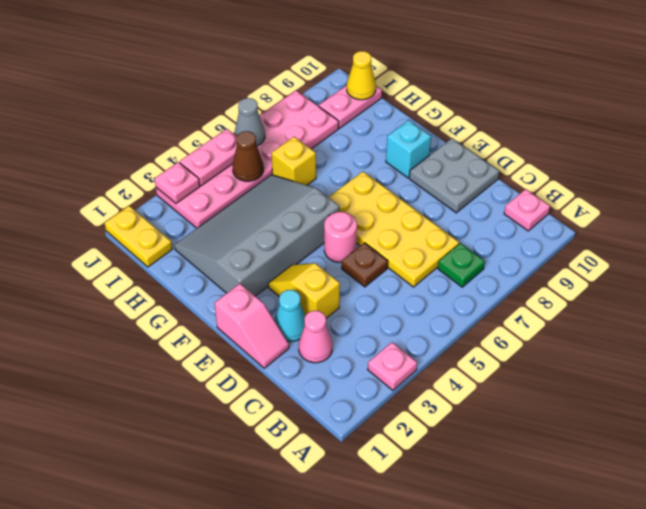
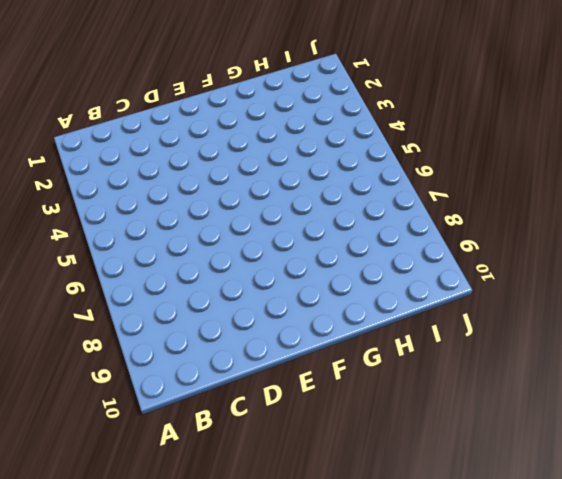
none -> pink plate A3 level 1
none -> green plate B7 level 1
none -> pink plate B10 level 1

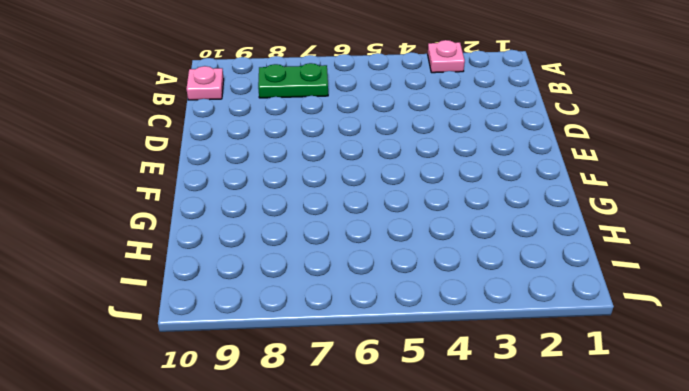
green plate B7:B8 level 1 -> green plate B7 level 1
none -> pink cone C2 level 1
none -> yellow plate C6:F7 level 1
none -> pink slope D1:E1 level 1 top E

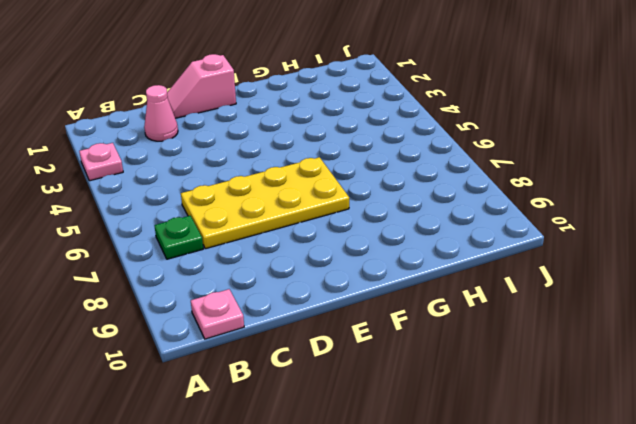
none -> cyan cone D2 level 1
none -> yellow slope D3:E3 level 1 top D
none -> brown plate D5 level 1

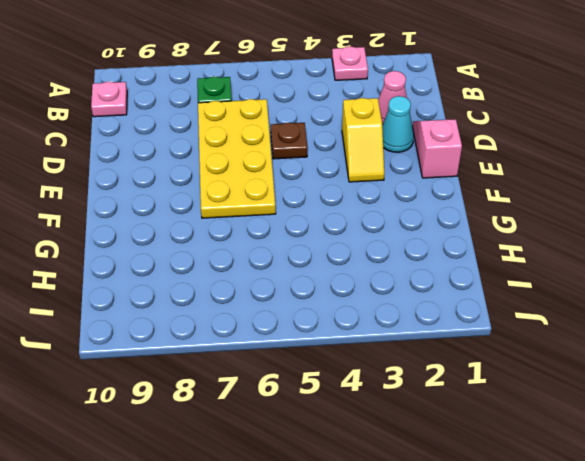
none -> grey plate D9:E10 level 1
none -> pink round brick E5 level 1
none -> grey slope F2:H5 level 1 top F

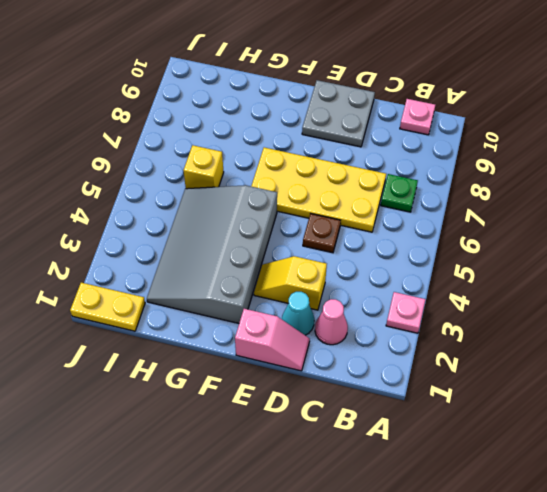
none -> pink round brick E5 level 1
none -> cyan brick F9 level 1
none -> pink plate I3:J8 level 1

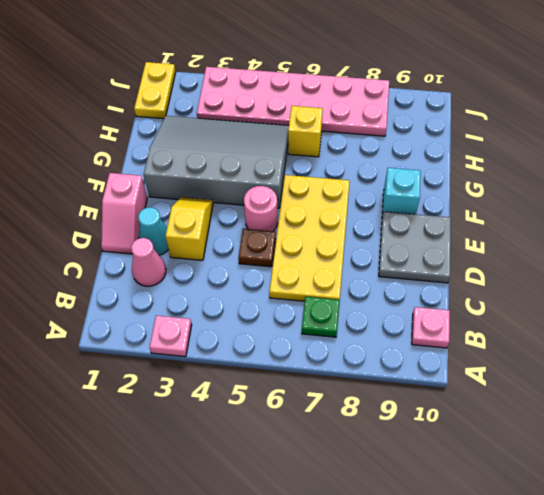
none -> pink plate I9:I10 level 1
none -> brown cone I5 level 2
none -> yellow cone I10 level 2

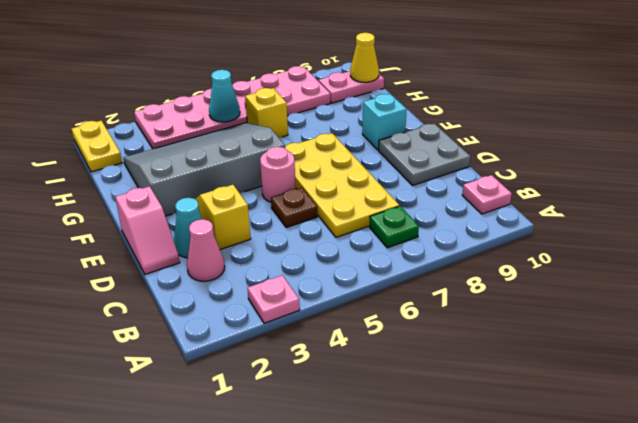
cyan cone I5 level 2 -> brown cone I5 level 2
none -> pink plate J3 level 2
none -> pink plate J4:J5 level 2
none -> grey cone J6 level 2

